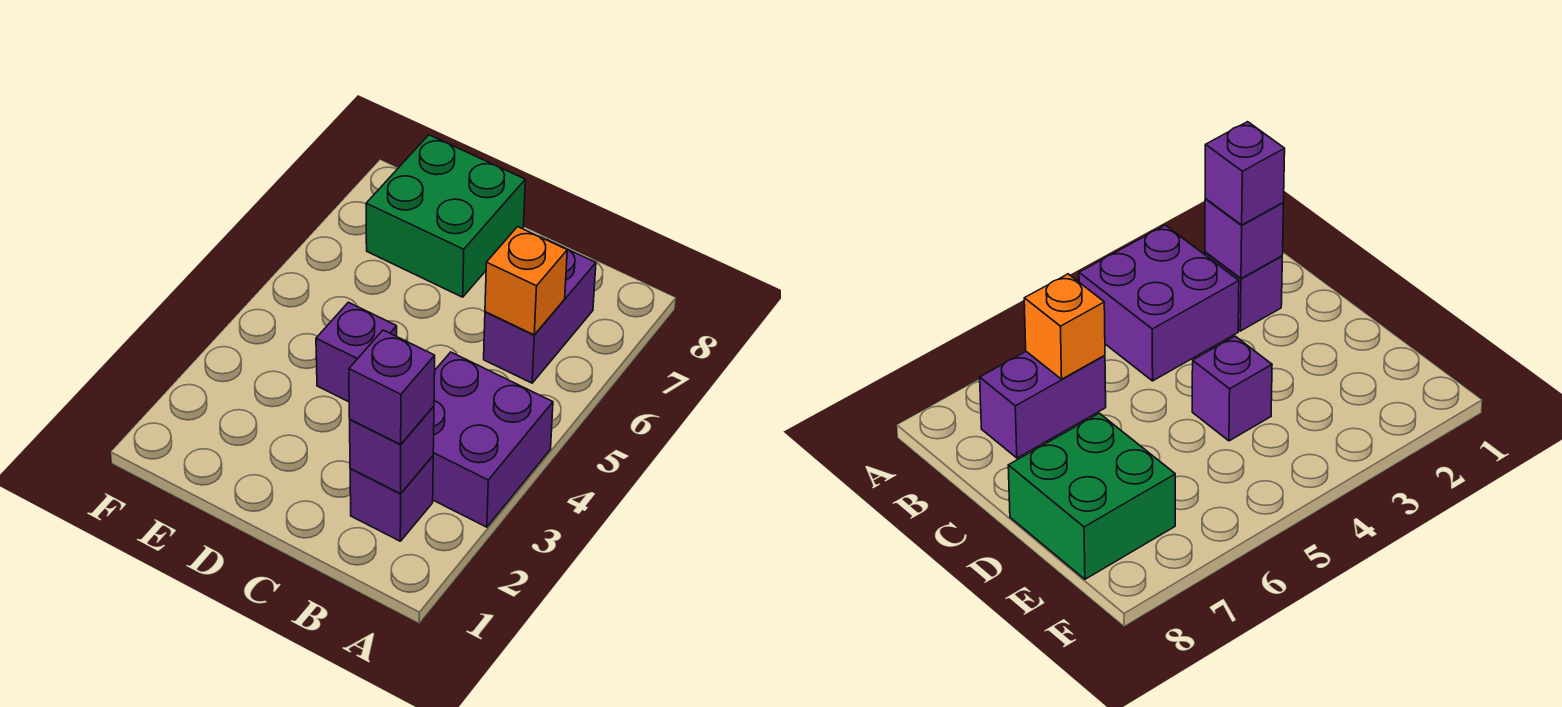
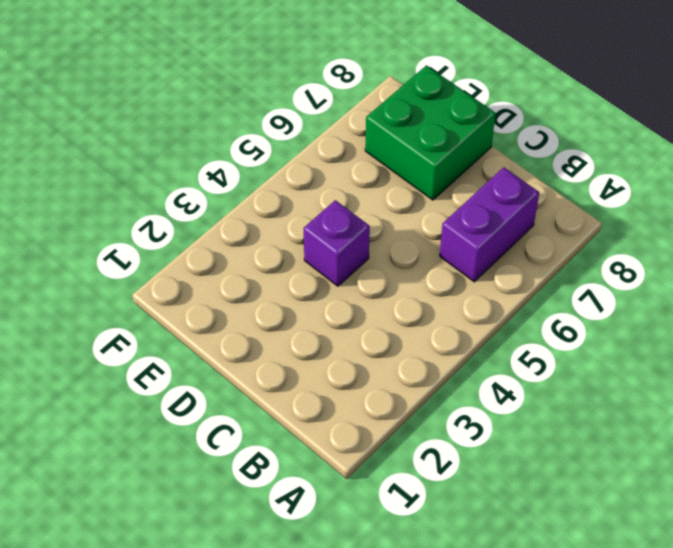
none -> purple brick A3:B4 level 1
none -> purple brick B2 level 1

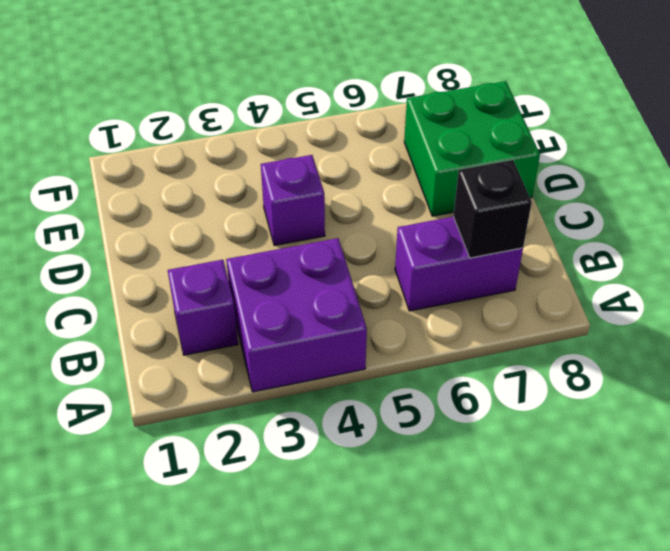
black brick B7 level 2 -> none
none -> purple brick B2 level 2
none -> orange brick B6 level 2

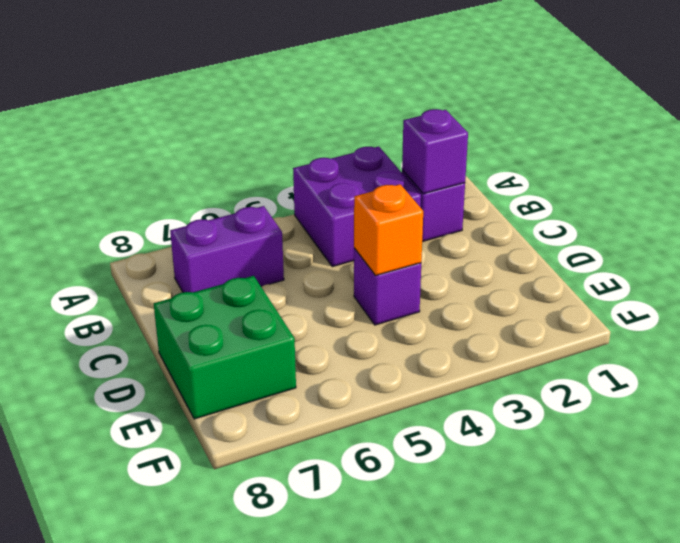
orange brick D4 level 2 -> orange brick B6 level 2
none -> purple brick B2 level 3

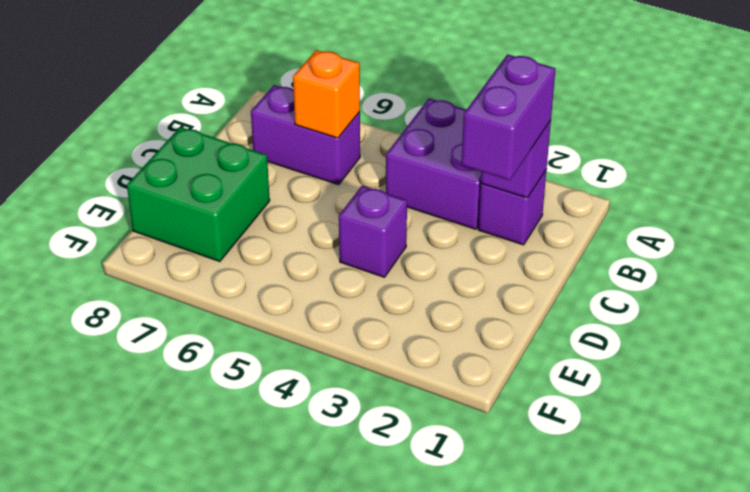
purple brick B2:C2 level 3 -> purple brick B2 level 3

